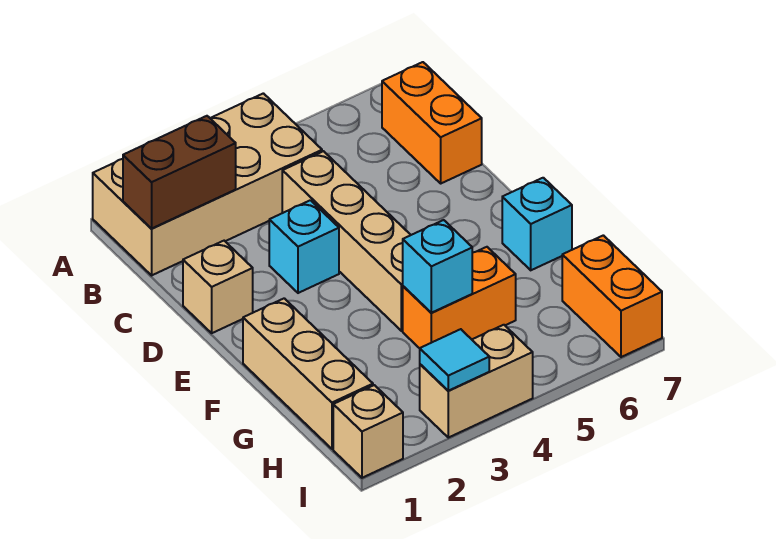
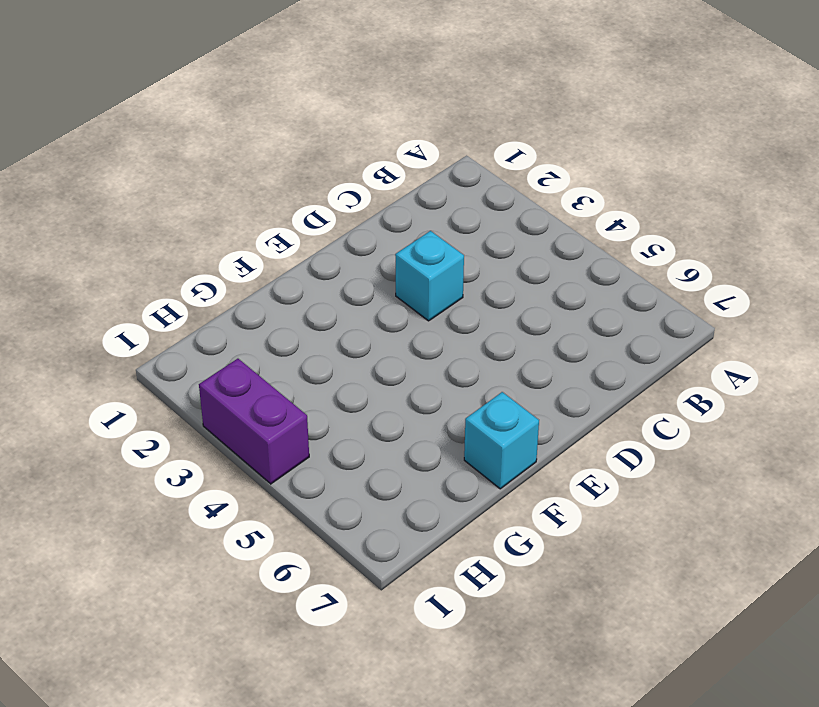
purple brick I3:I4 level 1 -> tan brick I3:I4 level 1
none -> tan brick A1:B4 level 1
none -> orange brick B7:C7 level 1
none -> tan brick C4:F4 level 1

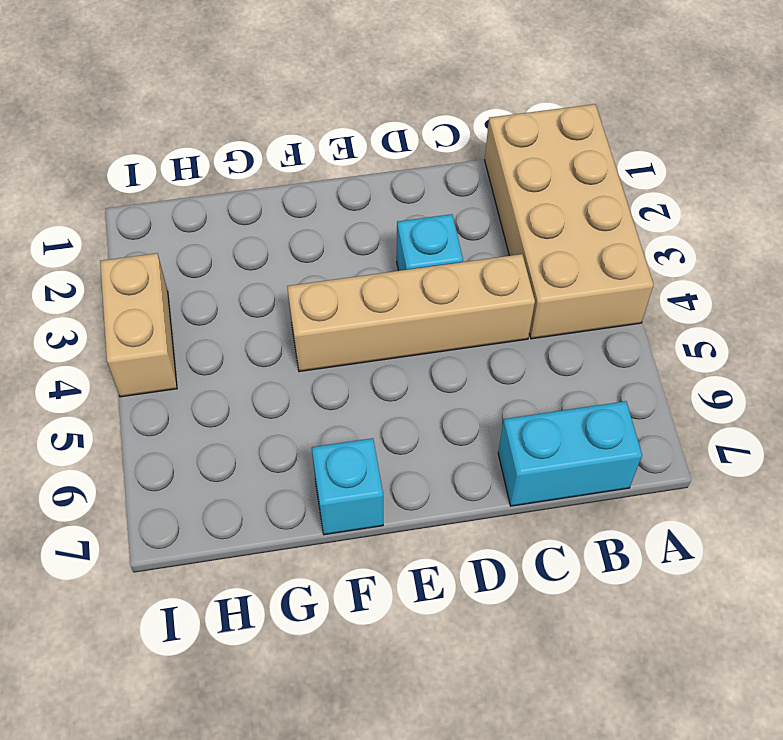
cyan brick B7:C7 level 1 -> orange brick B7:C7 level 1
none -> tan brick D1 level 1
none -> tan brick F1:H1 level 1
none -> orange brick G4:G5 level 1

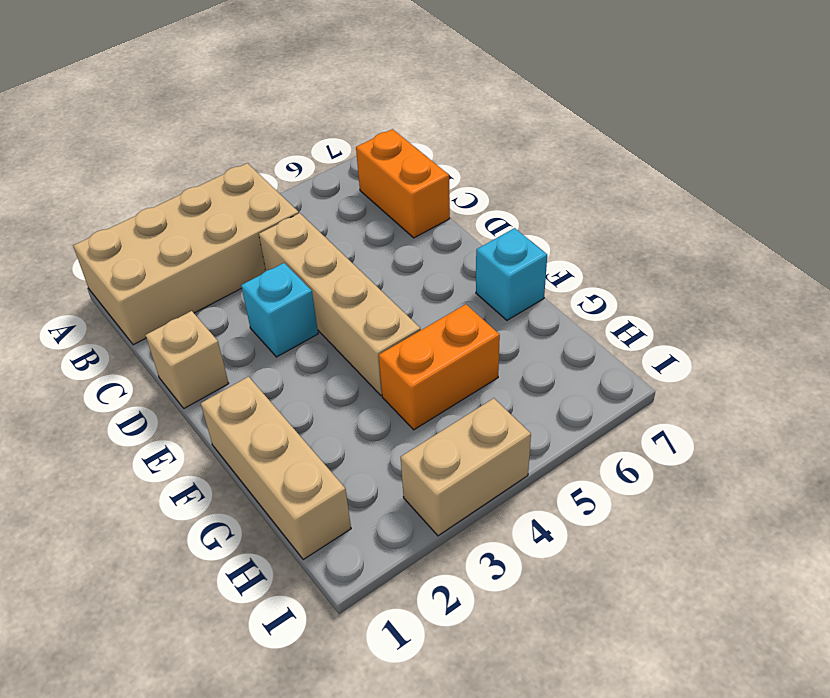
none -> orange brick H7:I7 level 1
none -> tan brick I1 level 1
none -> brown brick B1:B2 level 2

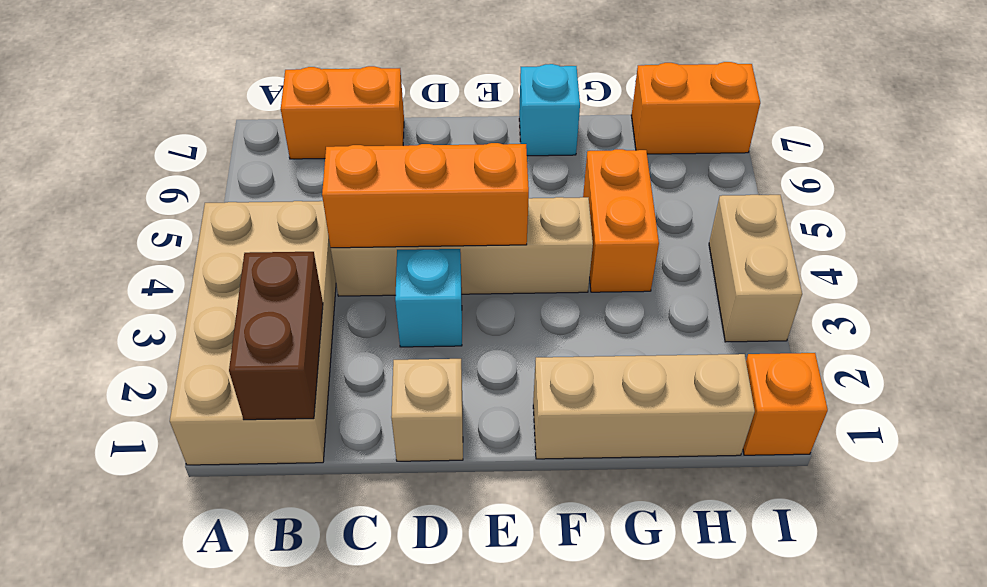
orange brick C4:E4 level 2 -> none
orange brick I1 level 1 -> tan brick I1 level 1
none -> cyan brick G4 level 2
none -> cyan tile I3 level 2

